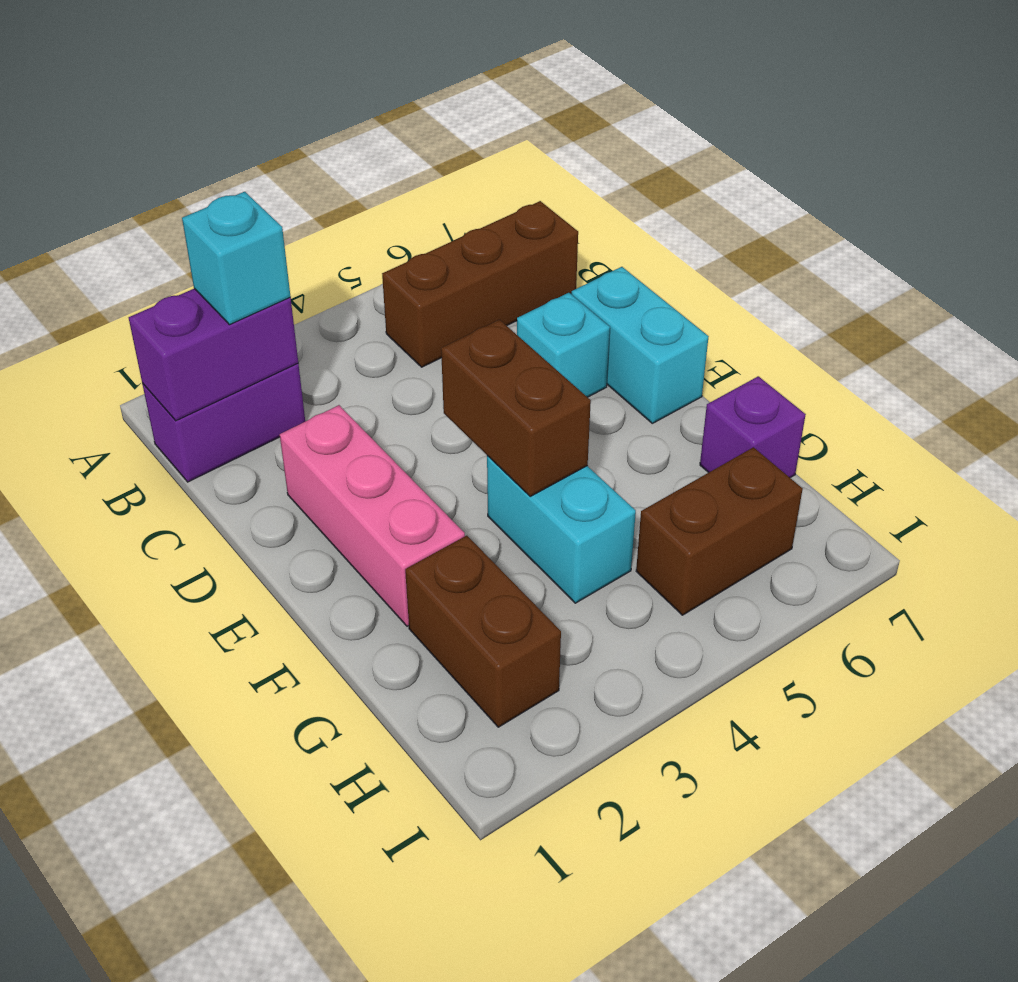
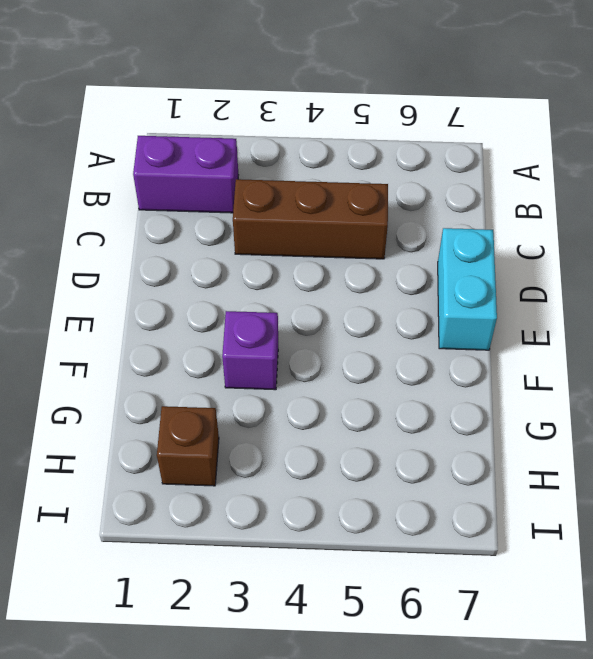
brown brick C3:C5 level 1 -> brown brick B5:B7 level 1
purple brick F3 level 1 -> purple brick G7 level 1
brown brick H2 level 1 -> brown brick G2:H2 level 1
none -> pink brick D2:F2 level 1
none -> cyan brick D6 level 1
none -> cyan brick F4:G4 level 1

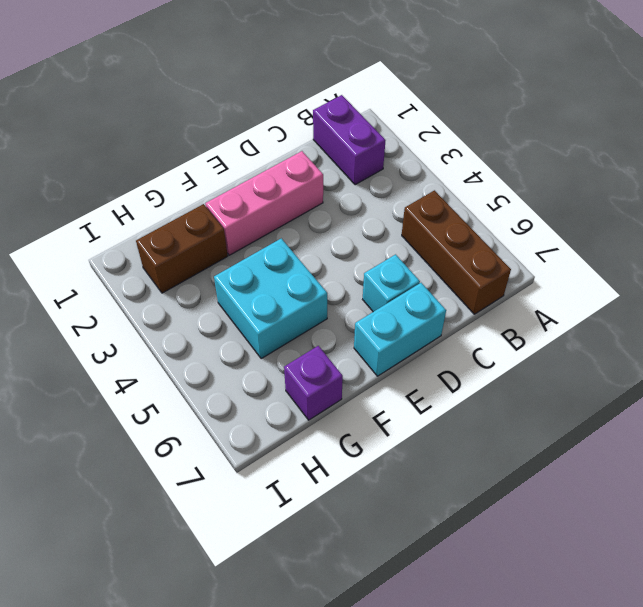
cyan brick F4:G5 level 1 -> cyan brick F4:G4 level 1
none -> brown brick H5:H6 level 1
none -> purple brick B1:B2 level 2
none -> brown brick E4:F4 level 2

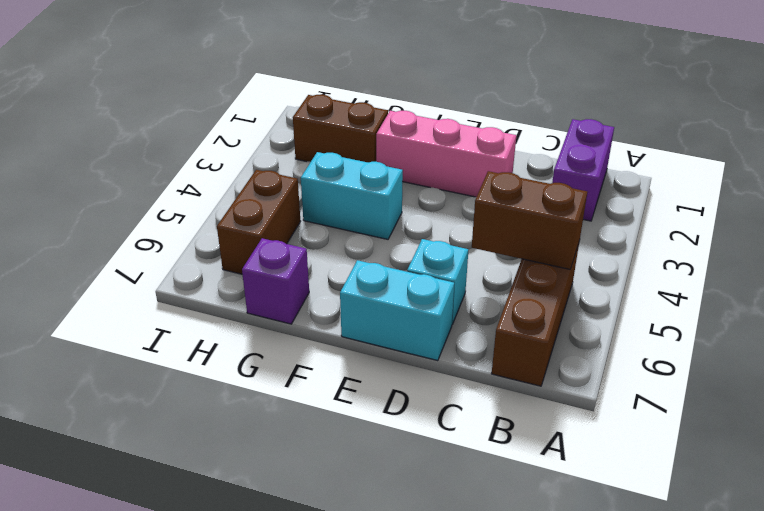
brown brick B5:C5 level 2 -> brown brick E4:F4 level 2
none -> purple brick B1:B2 level 2
none -> cyan brick B2 level 3

